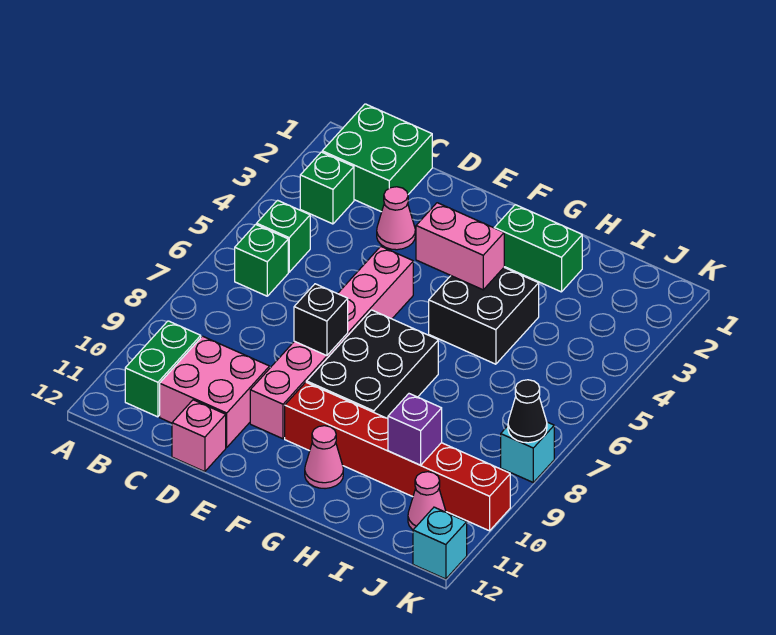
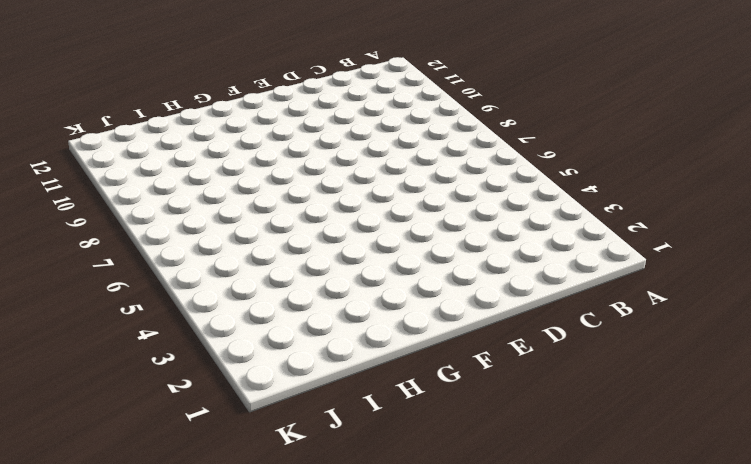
none -> green brick B1:C2 level 1
none -> green brick B3 level 1
none -> green brick B5 level 1

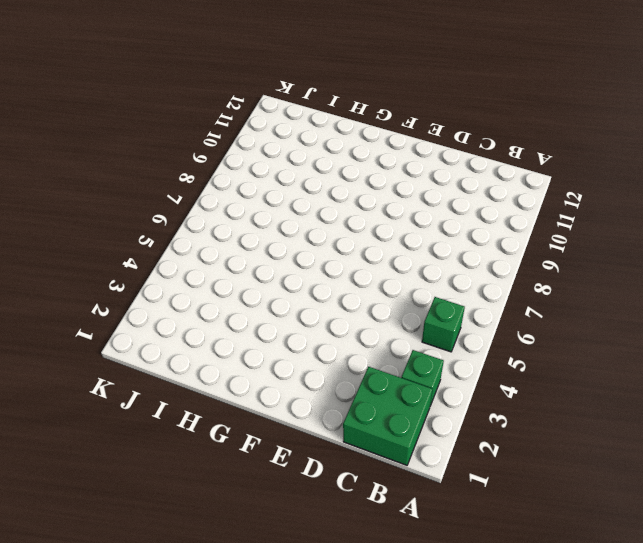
none -> green brick B6 level 1
none -> green brick B10:B11 level 1
none -> pink brick C10:D11 level 1

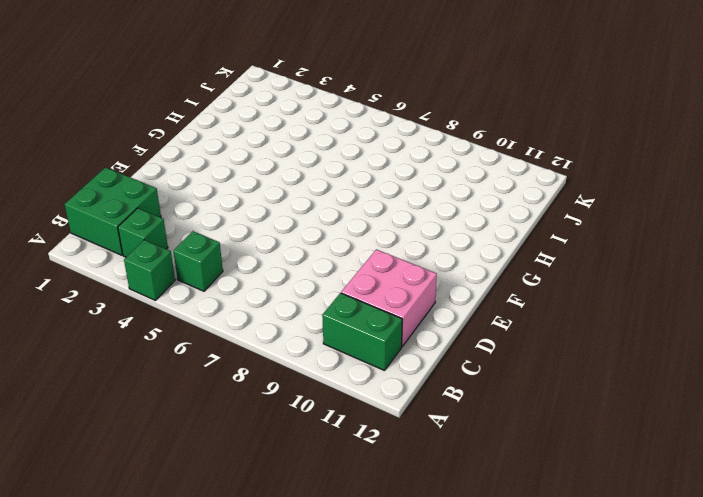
green brick A4 level 1 -> green brick B6 level 1
none -> pink cone D3 level 1
none -> pink brick D12 level 1
none -> pink brick E5:E10 level 1

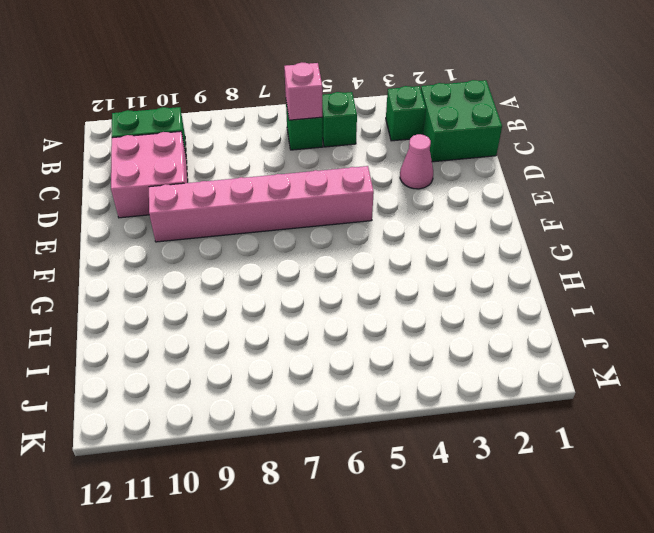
pink brick B6 level 2 -> pink brick D12 level 1
none -> black brick F7:G9 level 1
none -> red brick F10:K10 level 1
none -> green brick G2:H2 level 1

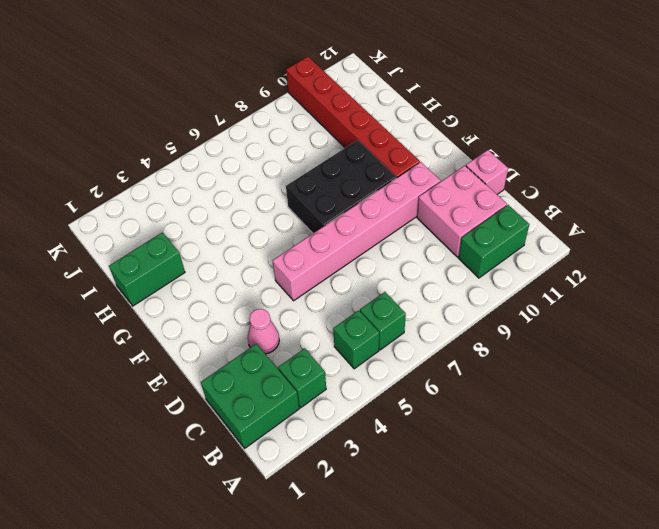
green brick H1:H2 level 1 -> green brick G2:H2 level 1
none -> black brick G4:H5 level 1
none -> pink cone G11 level 1
none -> pink cone J11 level 1

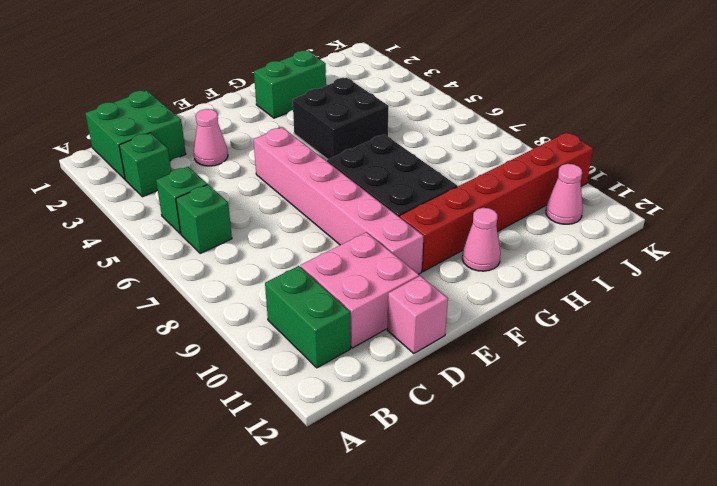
none -> cyan brick K8 level 1
none -> cyan brick K12 level 1
none -> black brick E8 level 2

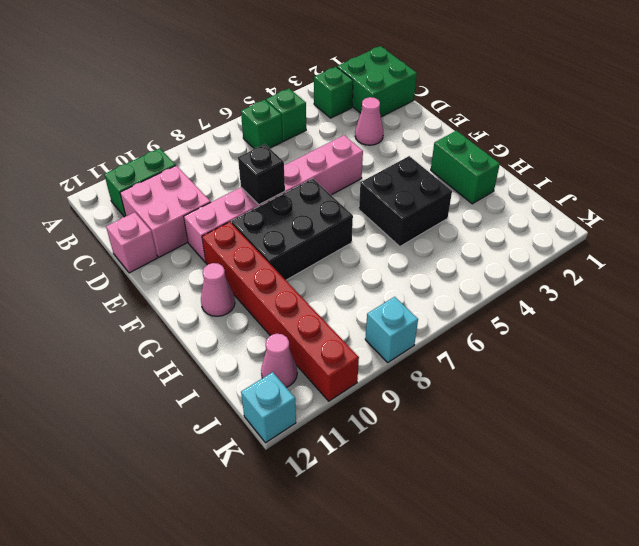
none -> pink brick F4:G4 level 2
none -> purple brick I10 level 2
none -> black cone K8 level 2

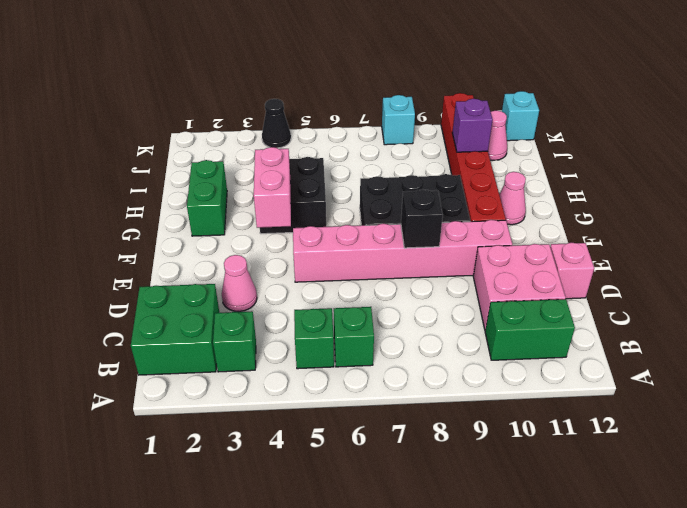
black cone K4 level 1 -> black cone K8 level 2

